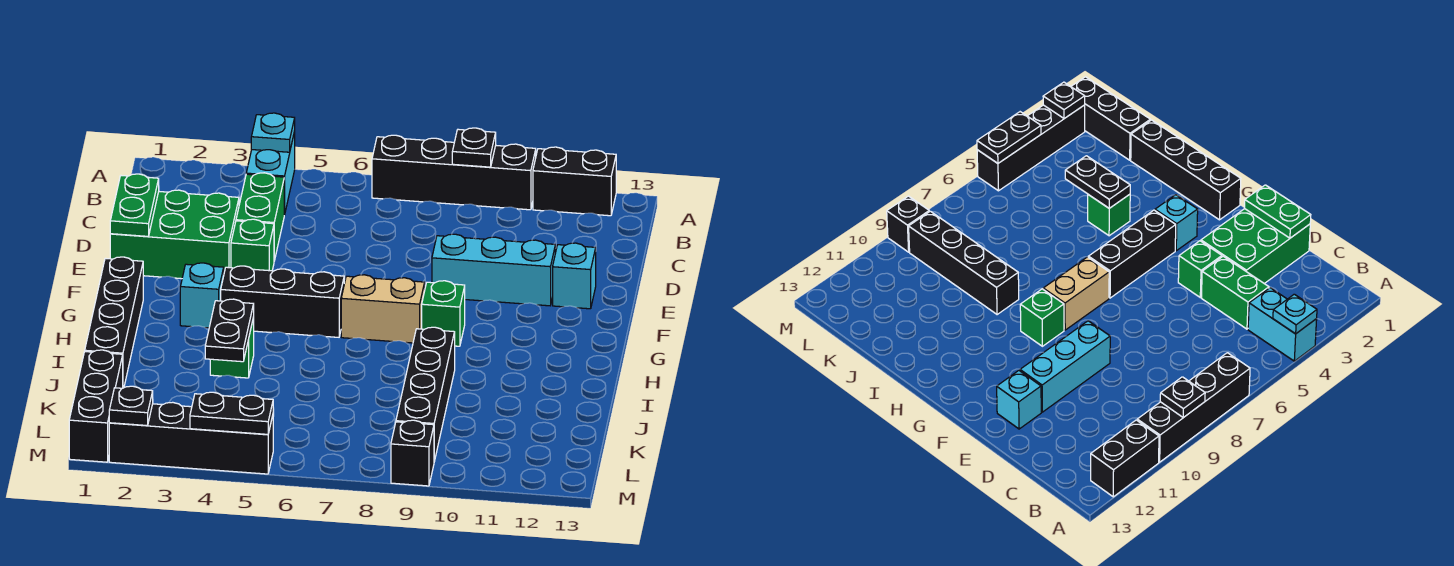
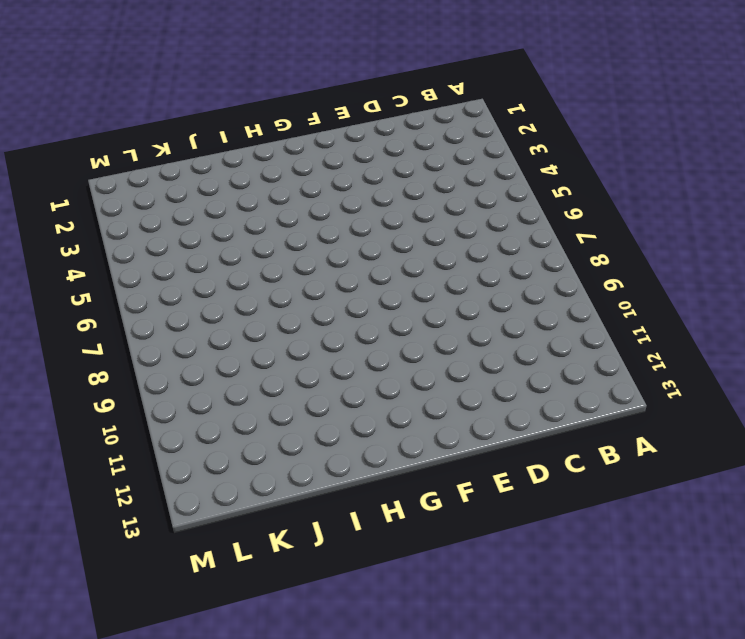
none -> cyan brick A4:B4 level 1
none -> black brick A7:A10 level 1
none -> black brick A11:A12 level 1

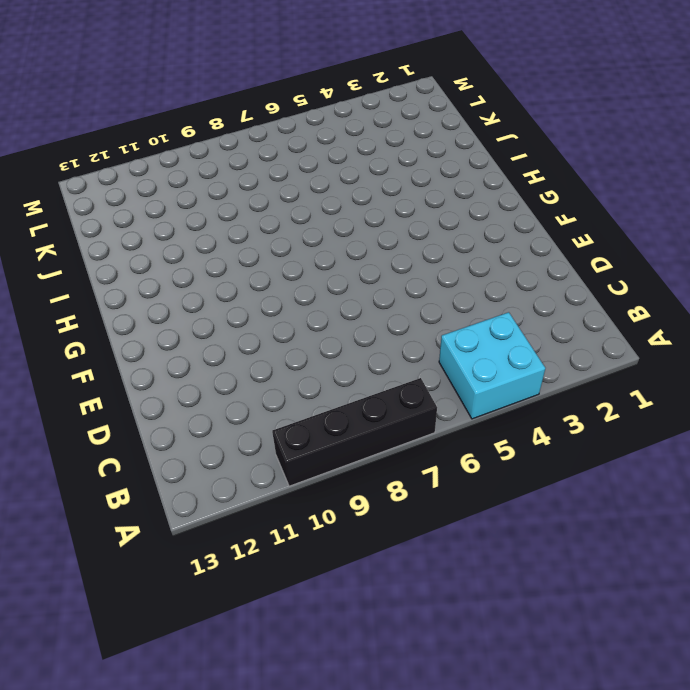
cyan brick A4:B5 level 1 -> cyan brick A4:B4 level 1
none -> black brick A11:A12 level 1
none -> green brick C4:D4 level 1
none -> green brick D1:E3 level 1

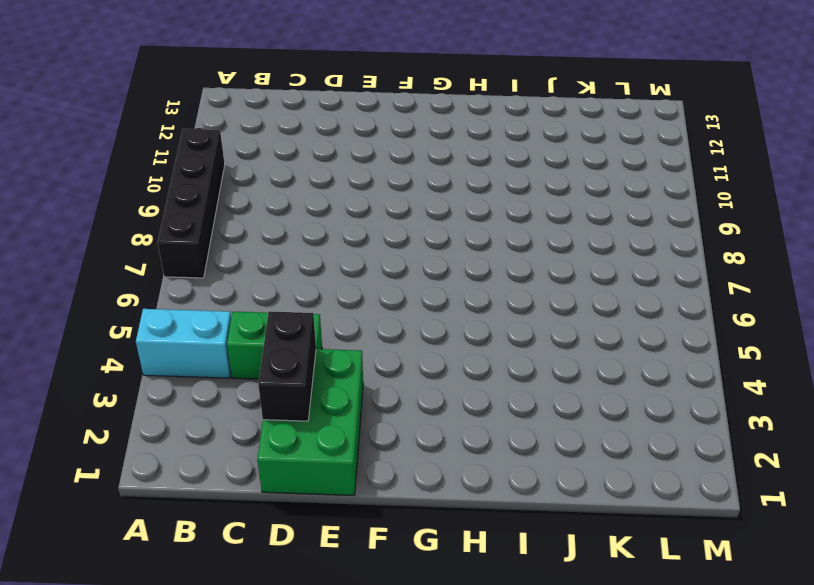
black brick D2:D3 level 2 -> black brick A11:A12 level 1
none -> green brick E4 level 1
none -> cyan brick E9:E11 level 1
none -> cyan brick E12 level 1

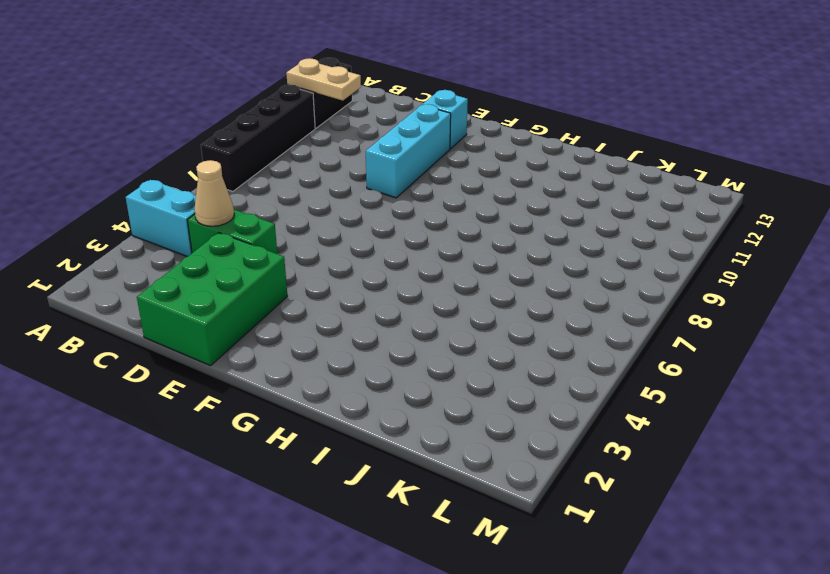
tan plate A11:B11 level 2 -> none
tan cone C4 level 2 -> none
none -> green brick E4 level 1
none -> black brick G1:J1 level 1
none -> cyan brick G3 level 1

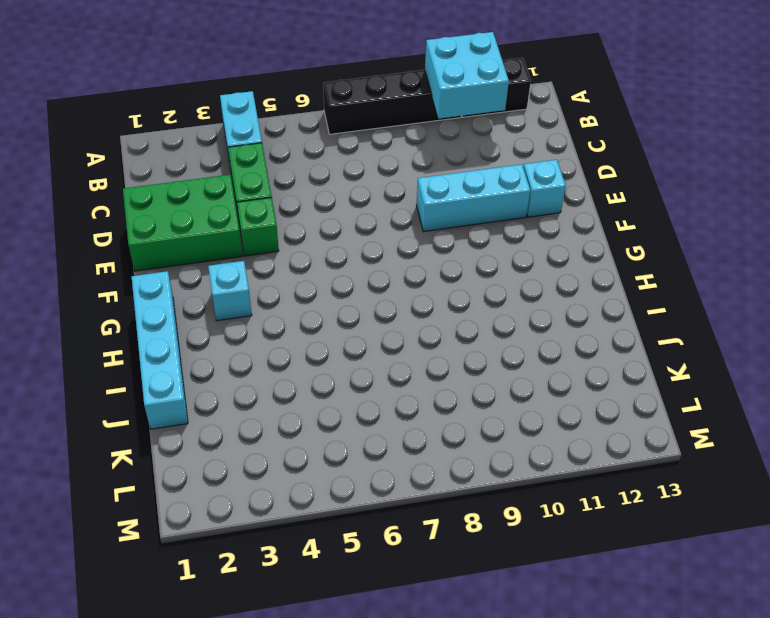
cyan brick A10:B11 level 2 -> none
cyan brick G1:J1 level 1 -> black brick G1:J1 level 1
none -> black brick G4:G6 level 1
none -> tan brick G7:G8 level 1
none -> green brick G9 level 1

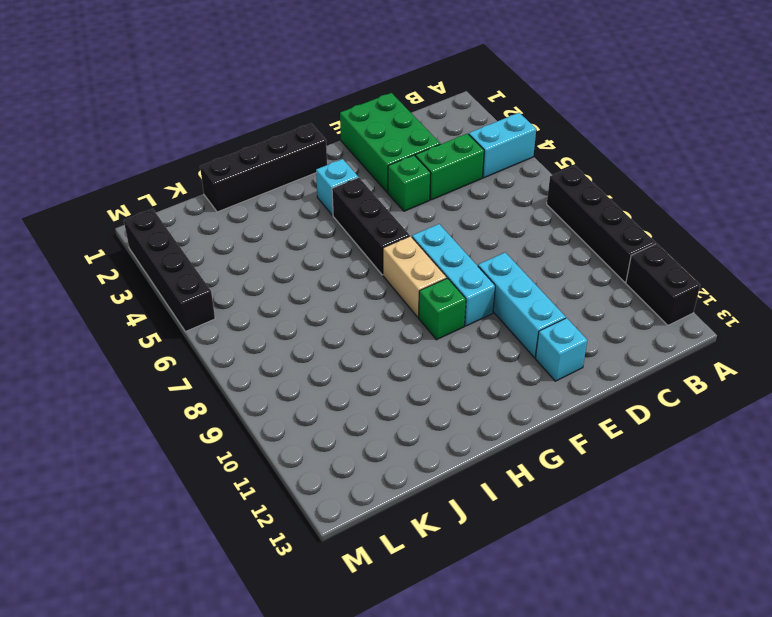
cyan brick F7:F9 level 1 -> none
none -> green brick I4 level 1
none -> black brick I9:L9 level 1
none -> black brick K1:M1 level 1

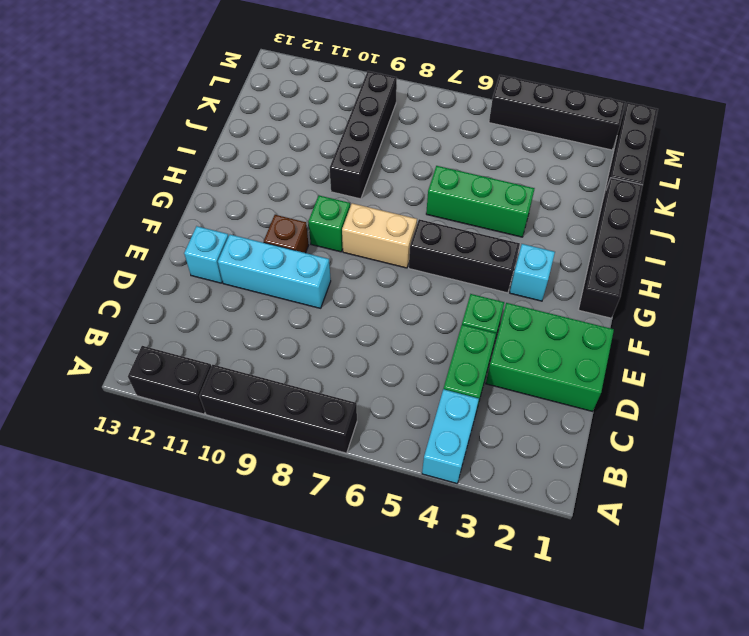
brown brick F10 level 1 -> none
green brick I4:I6 level 1 -> green brick I4 level 1
none -> black brick M9 level 1
none -> cyan plate A4 level 2
none -> black plate A9 level 2

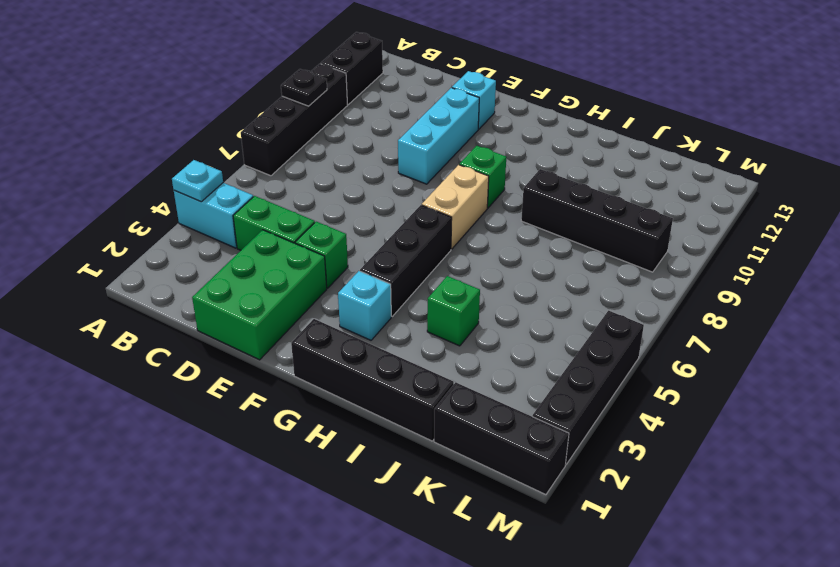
none -> black brick M9 level 1
none -> green plate D1:E1 level 2
none -> black plate I4:J4 level 2

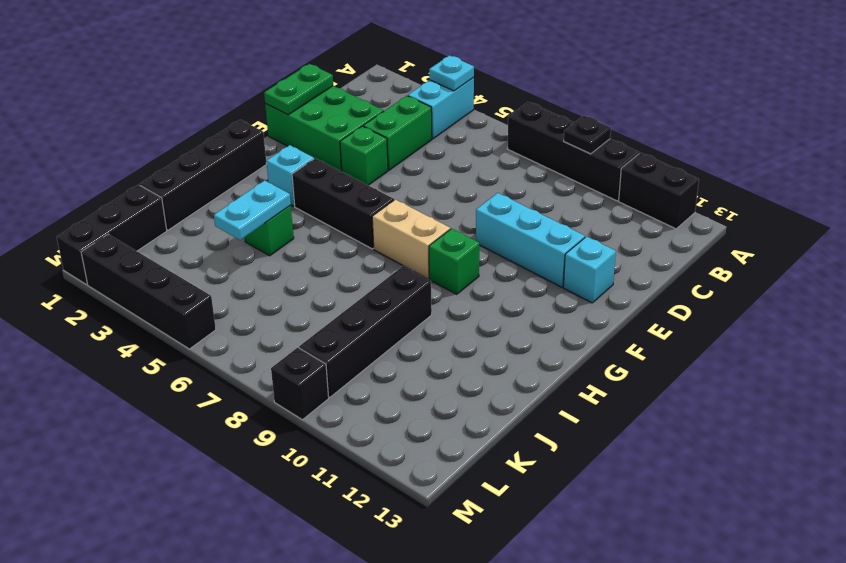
cyan plate I4:J4 level 2 -> black plate I4:J4 level 2
none -> black plate M2 level 2
none -> black plate M4:M5 level 2

